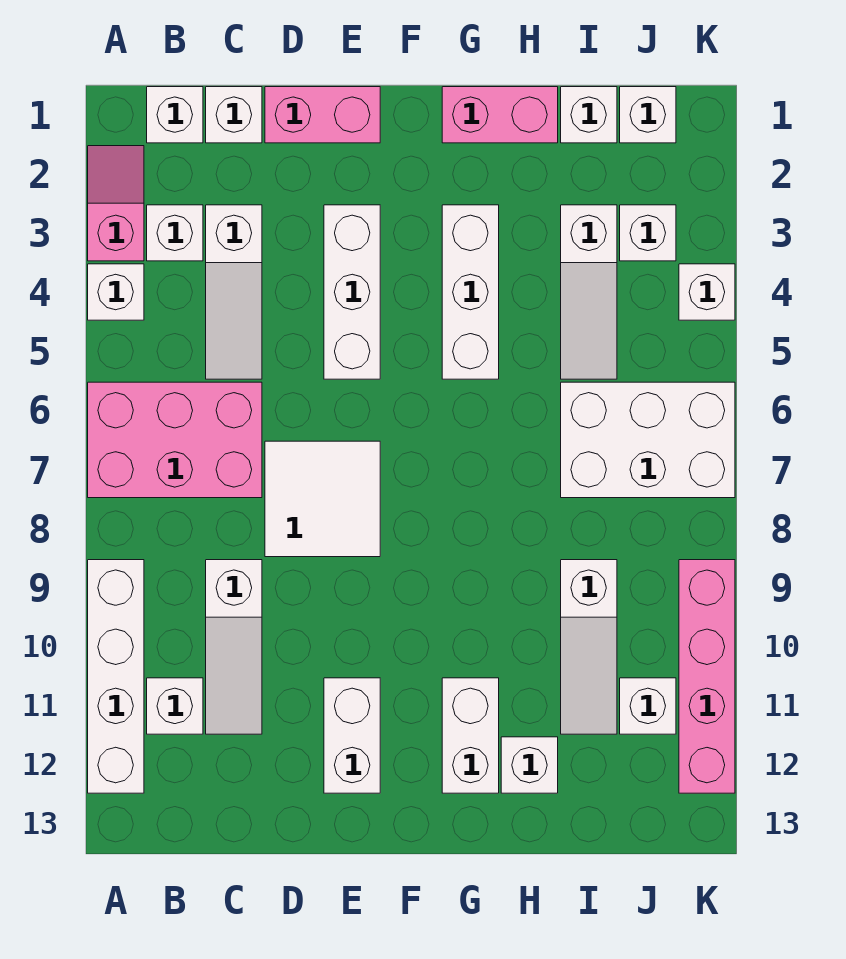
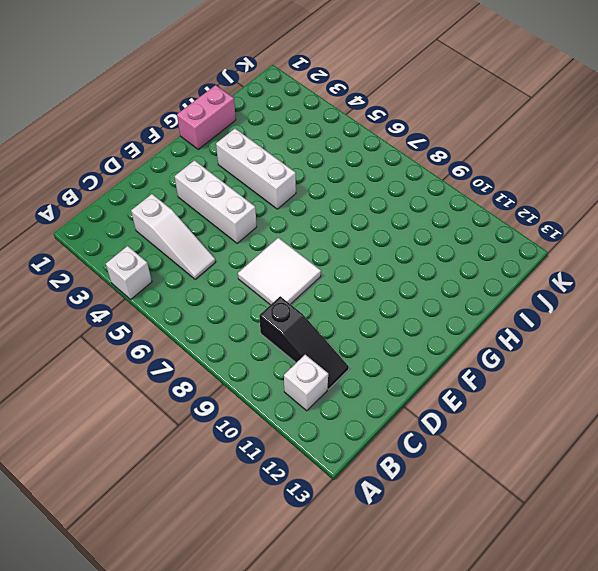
black slope C9:C11 level 1 top 9 -> white slope C9:C11 level 1 top 9
none -> pink slope A2:A3 level 1 top 3
none -> pink brick A6:C7 level 1
none -> white brick A9:A12 level 1

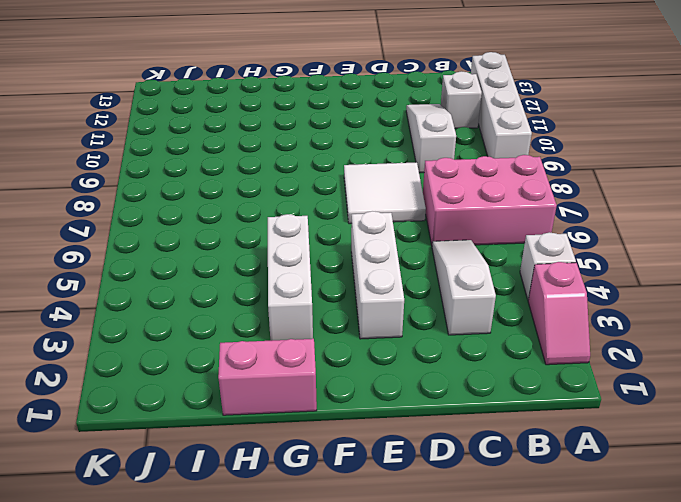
none -> white brick B1 level 1
none -> white brick B3 level 1
none -> white brick C1 level 1

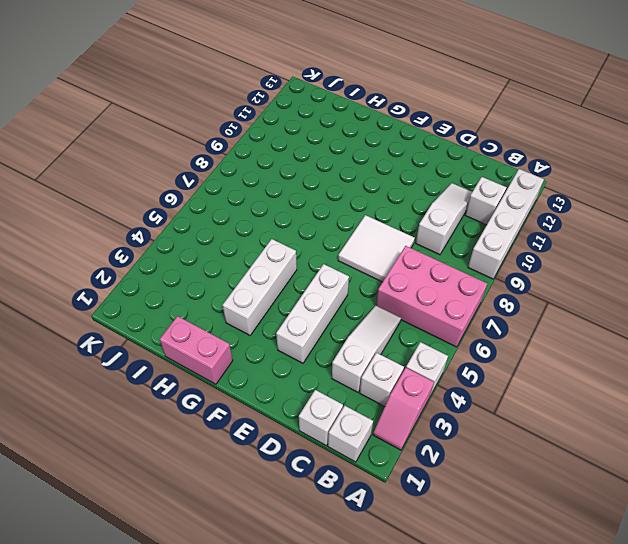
none -> pink brick D1:E1 level 1
none -> white brick E11:E12 level 1
none -> white brick G11:G12 level 1

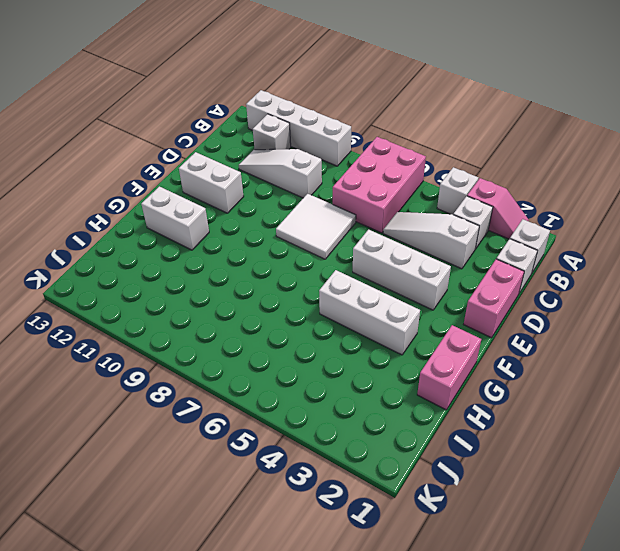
none -> white brick H12 level 1
none -> white brick I1 level 1
none -> white slope I3:I5 level 1 top 3

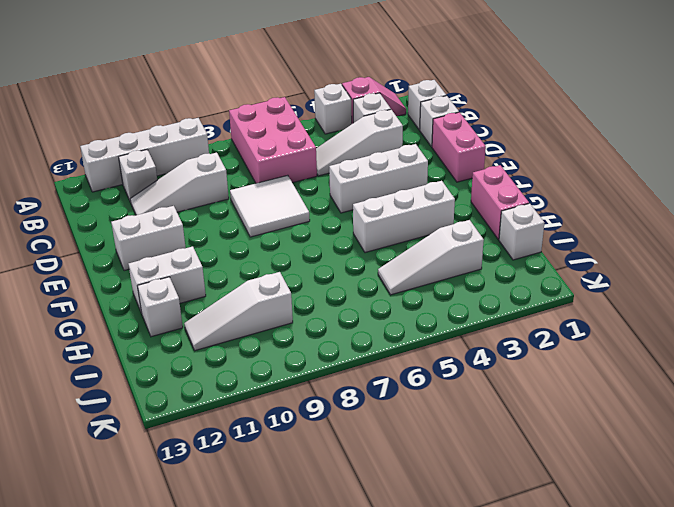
none -> white brick I6:K7 level 1
none -> white brick J1 level 1
none -> white brick J3 level 1

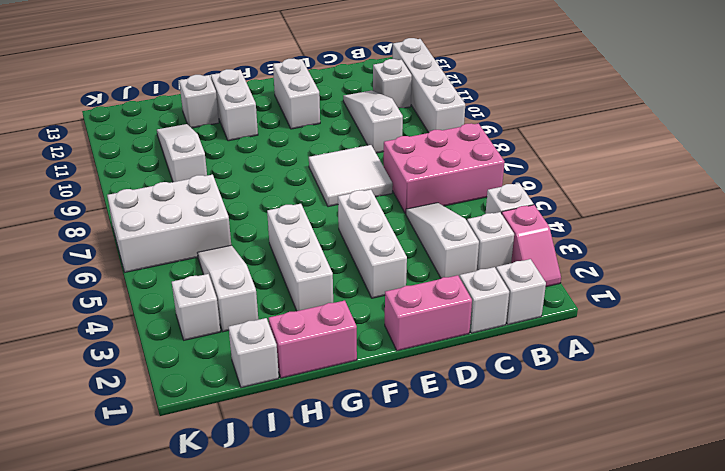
none -> white brick J1 level 1
none -> white brick J11 level 1
none -> white brick K4 level 1

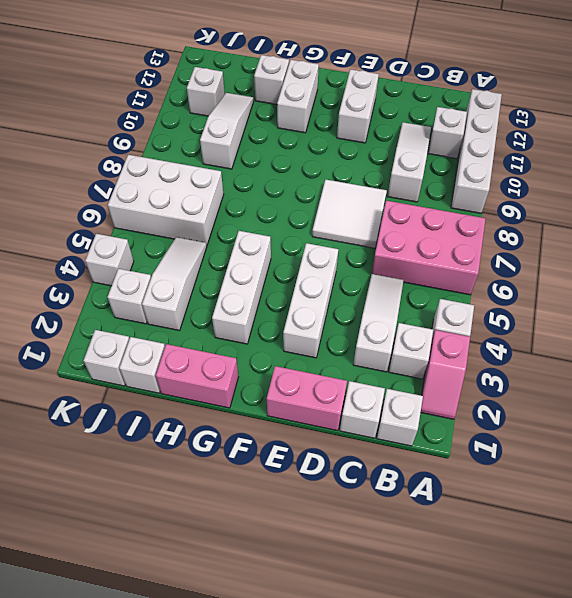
none -> pink brick K9:K12 level 1

